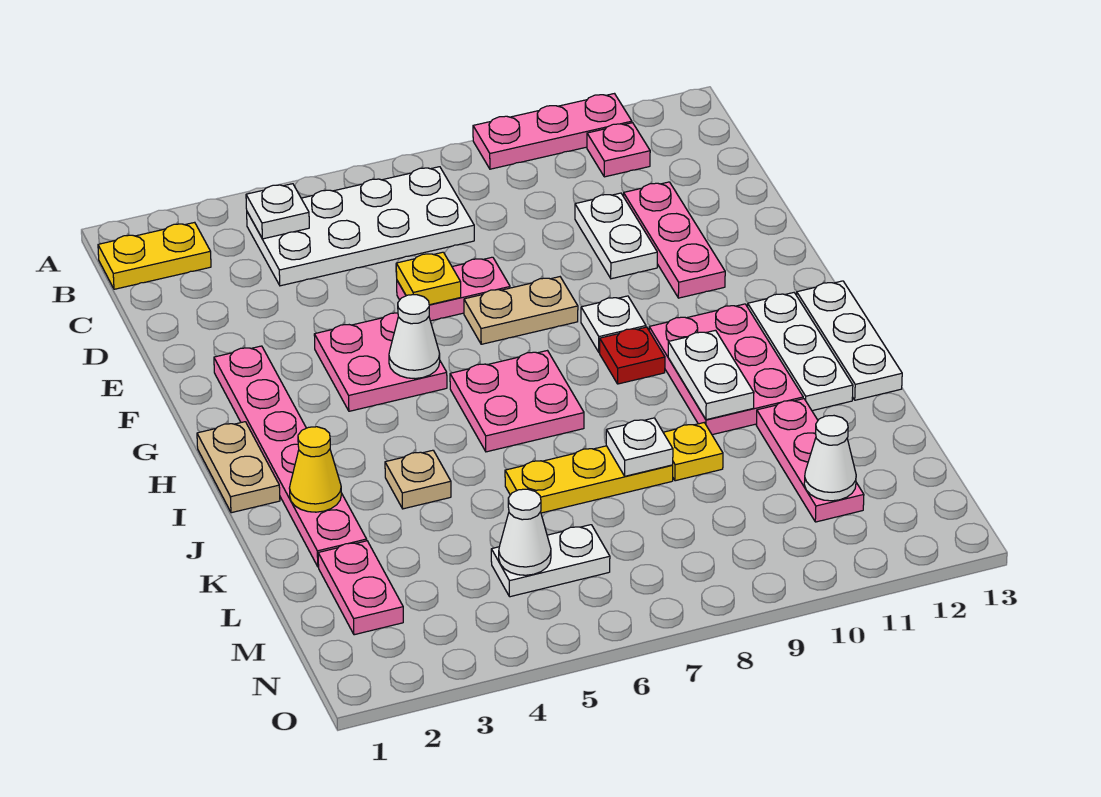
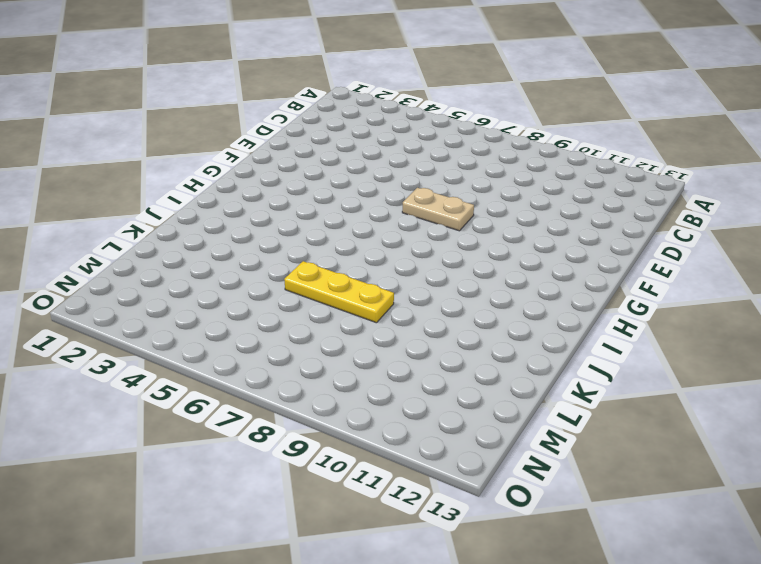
none -> pink plate A9:A11 level 1
none -> yellow plate B1:B2 level 1
none -> white plate B4:C7 level 1
none -> pink plate B11 level 1

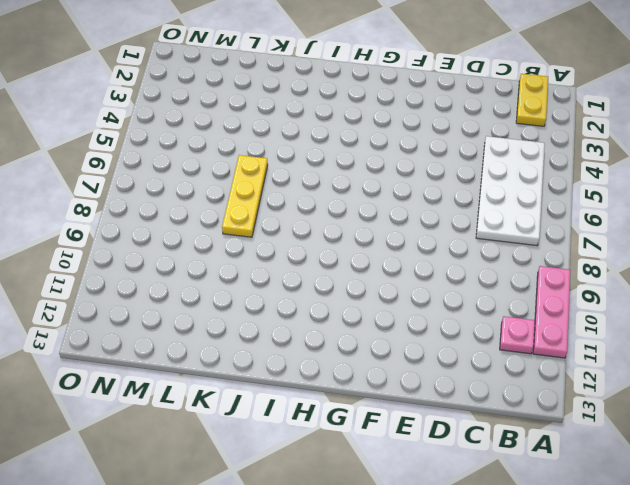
none -> white plate D10:E10 level 1
none -> pink plate D11:F11 level 1
none -> pink plate E6:E7 level 1
none -> pink plate F2:K2 level 1

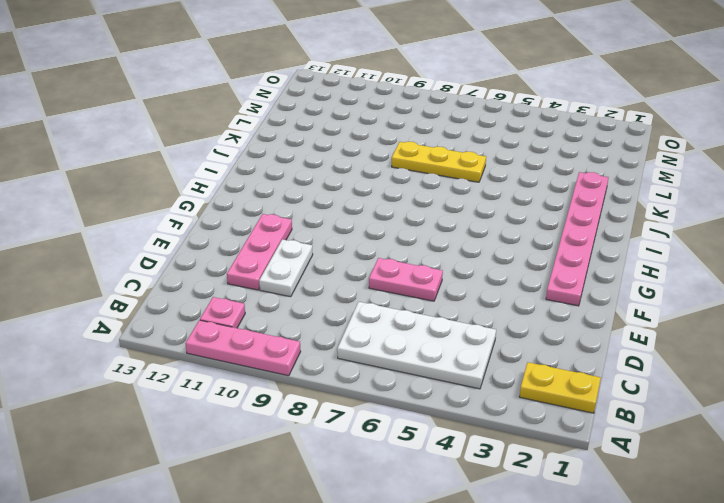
none -> pink plate F4:G5 level 1
none -> tan plate F7:F8 level 1
none -> white plate G9 level 1
none -> tan plate H1:I1 level 1

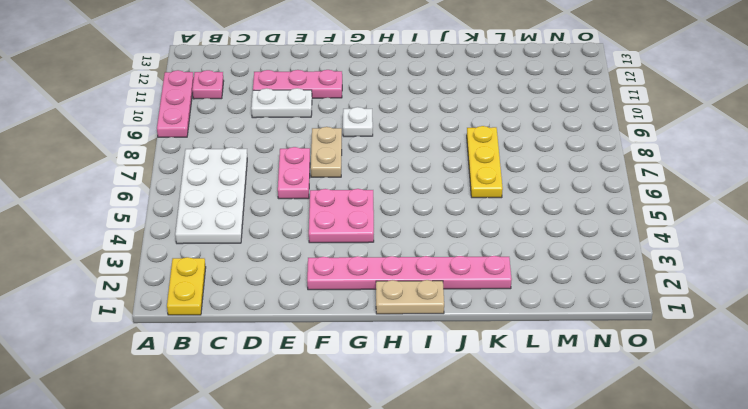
none -> pink plate H6:I7 level 1
none -> red plate H9 level 1
none -> pink plate H10:J11 level 1
none -> white plate H12:J12 level 1

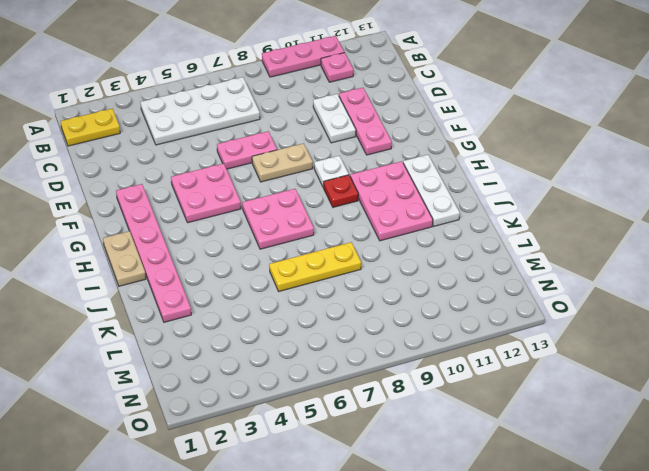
none -> white plate H13:J13 level 1
none -> tan plate J4 level 1
none -> yellow plate K9 level 1
none -> pink plate K11:M11 level 1

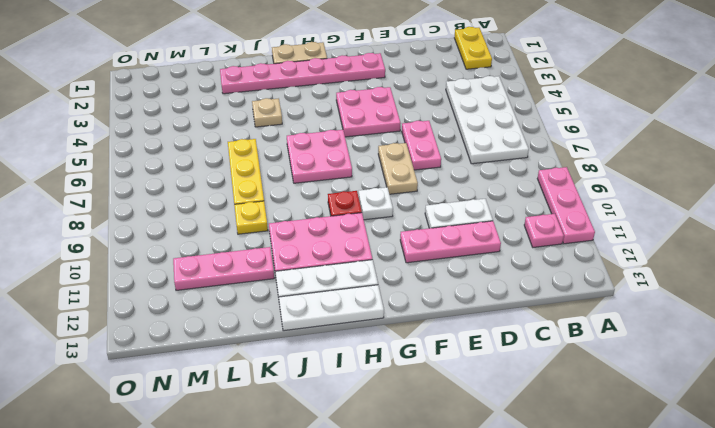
none -> pink plate L2:M2 level 1
none -> white plate M5:M6 level 1
none -> white plate B4 level 2
none -> yellow plate E6 level 2

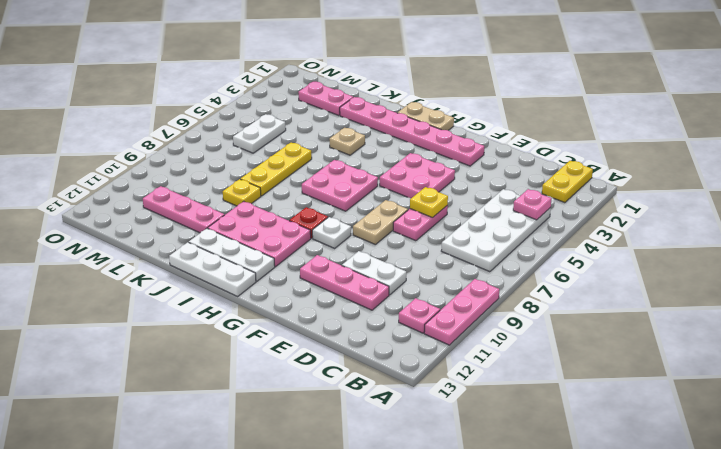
pink plate B4 level 2 -> white plate B4 level 2
none -> white cone G5 level 2
none -> white plate I10:J10 level 2
none -> yellow cone J2 level 2
none -> white plate K8 level 2

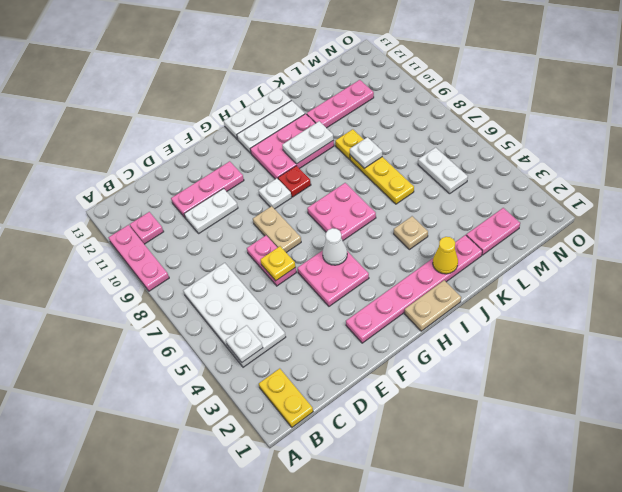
none -> white cone M5 level 2
none -> white cone M11 level 2

